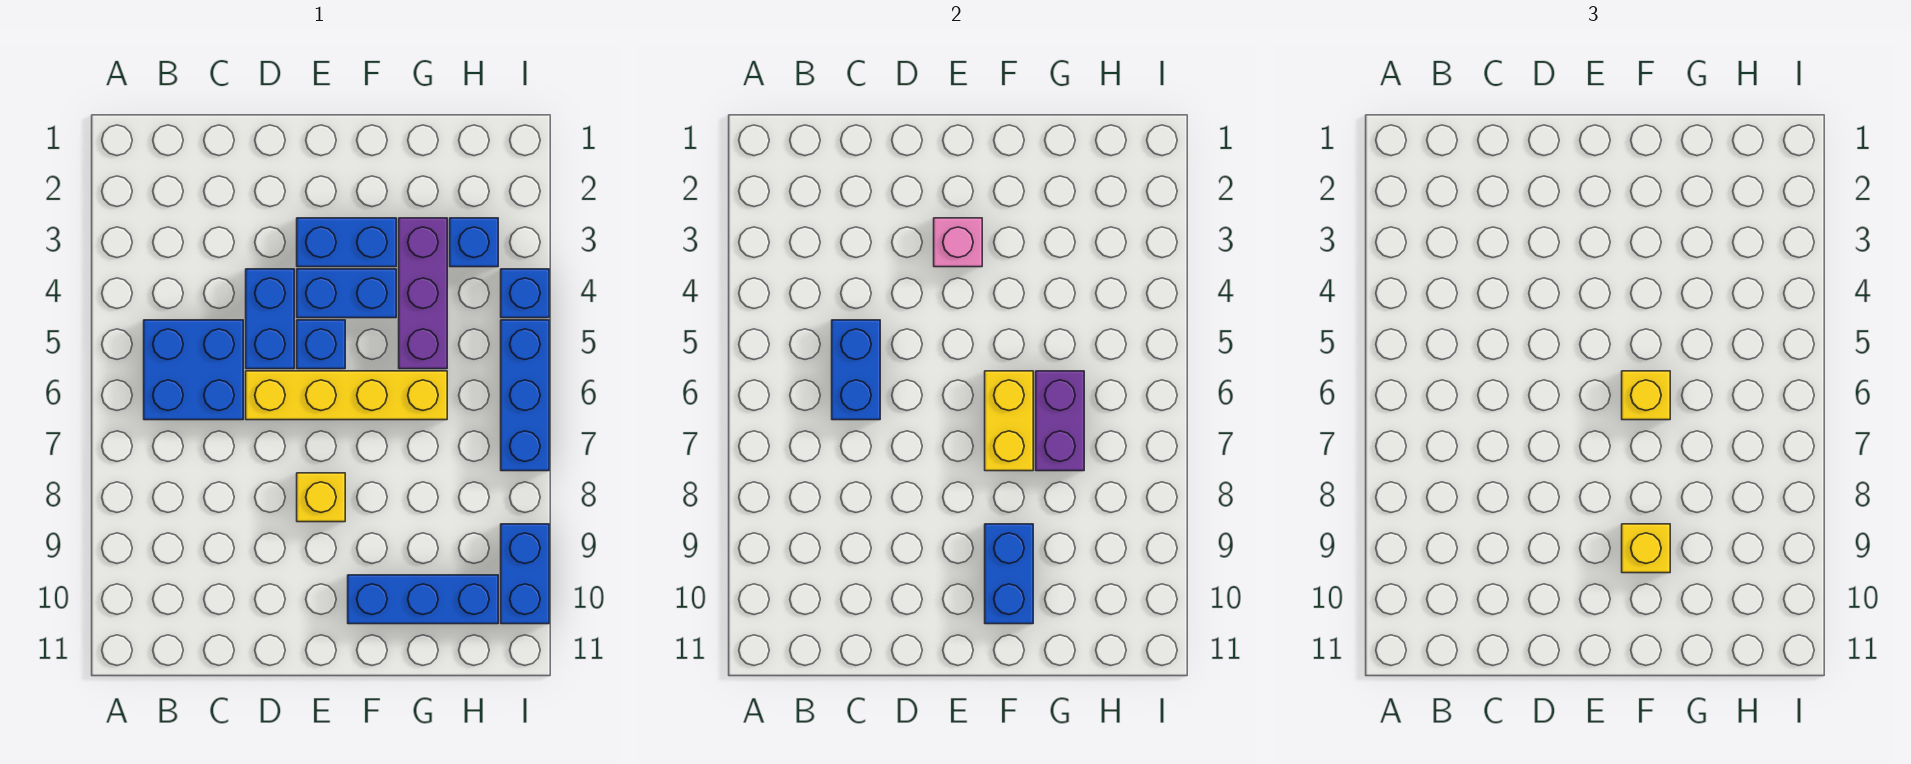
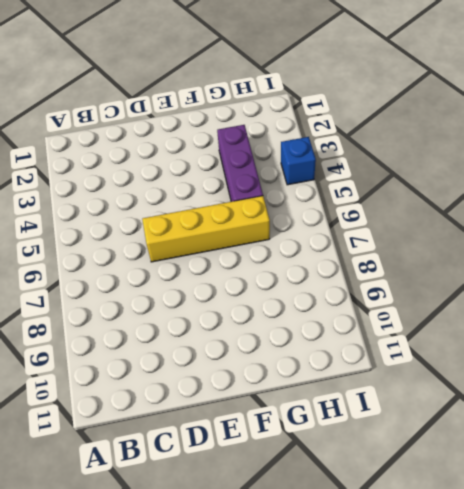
none -> blue brick B5:C6 level 1
none -> blue brick D4:D5 level 1
none -> blue brick E3:F3 level 1

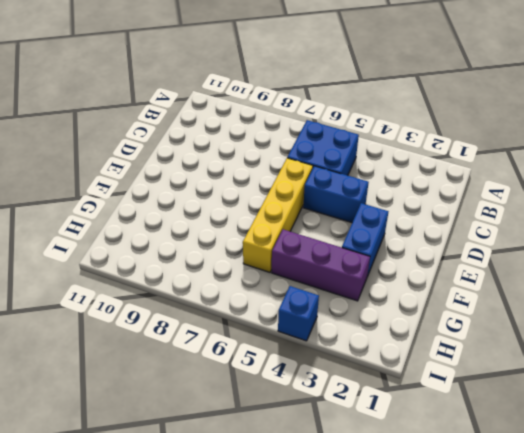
none -> blue brick E4:F4 level 1
none -> blue brick E5 level 1
none -> yellow brick E8 level 1

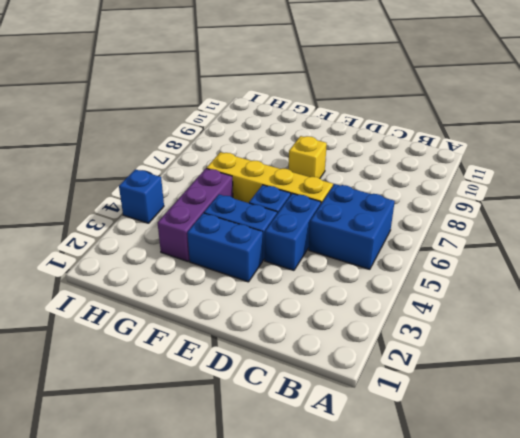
none -> blue brick F10:H10 level 1
none -> blue brick H3 level 1
none -> blue brick I5:I7 level 1

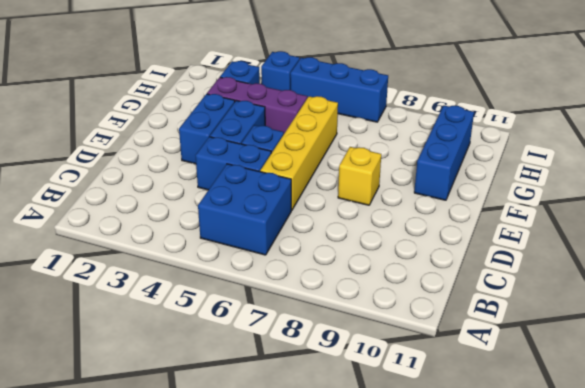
none -> blue brick I9:I10 level 1
none -> blue brick C5:C6 level 2
none -> pink brick E3 level 2

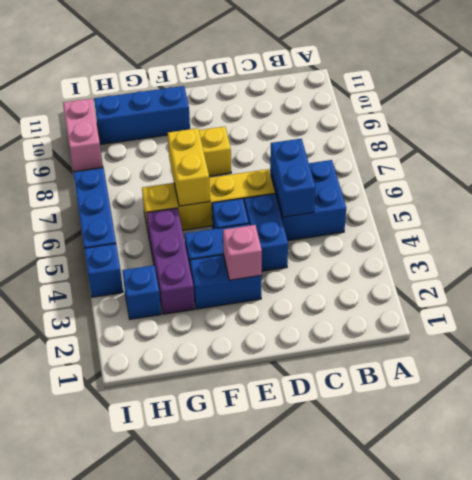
pink brick I9:I10 level 1 -> blue brick I9:I10 level 1
none -> blue brick F9:F10 level 2
none -> purple brick G6:G7 level 2
none -> yellow brick F6 level 3

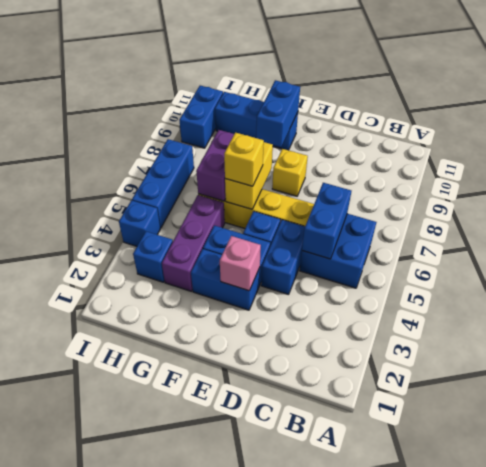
none -> yellow brick F9 level 3

